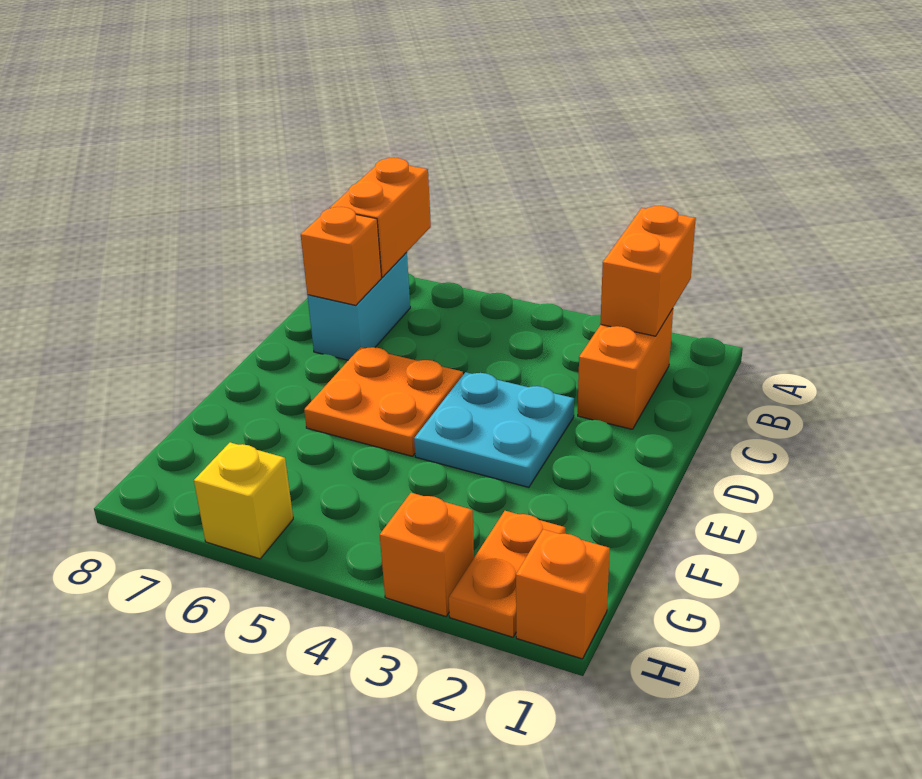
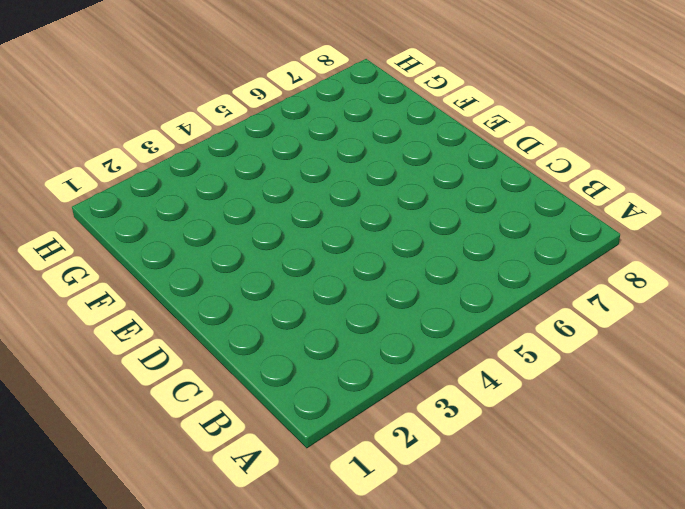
none -> orange brick B2:C2 level 1
none -> cyan brick B7:C7 level 1

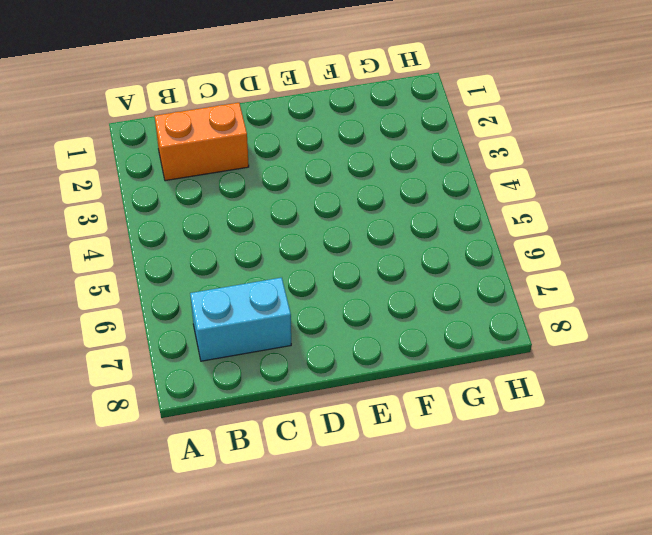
none -> cyan plate D3:E4 level 1
none -> orange plate D5:E6 level 1

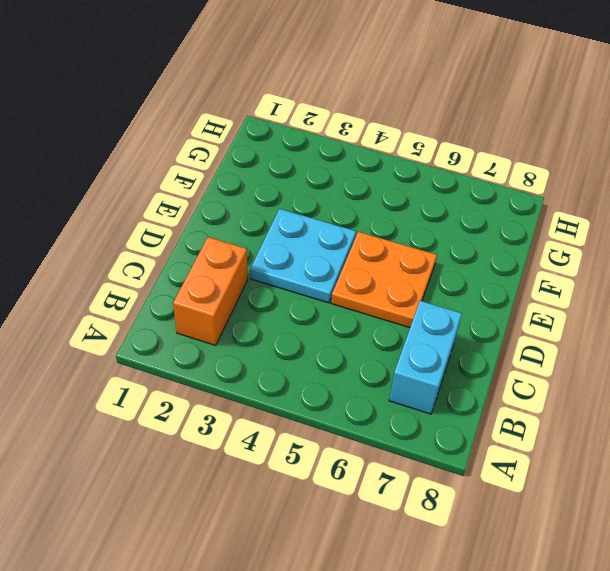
none -> orange plate G2:H2 level 1
none -> orange brick H1 level 1

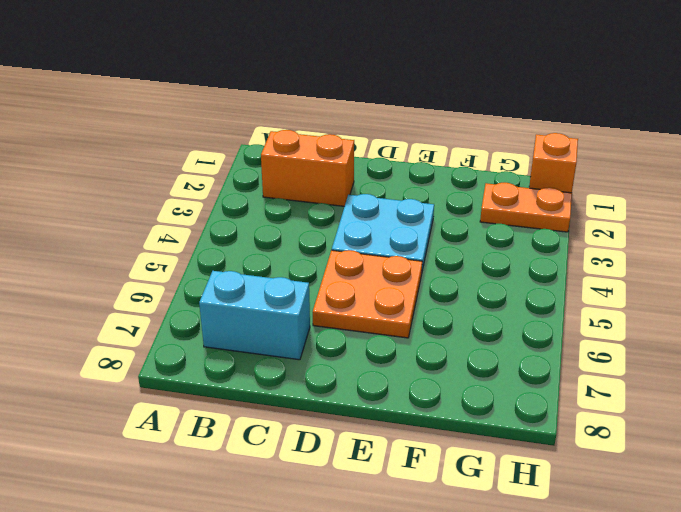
none -> orange brick H3 level 1
none -> yellow brick H6 level 1

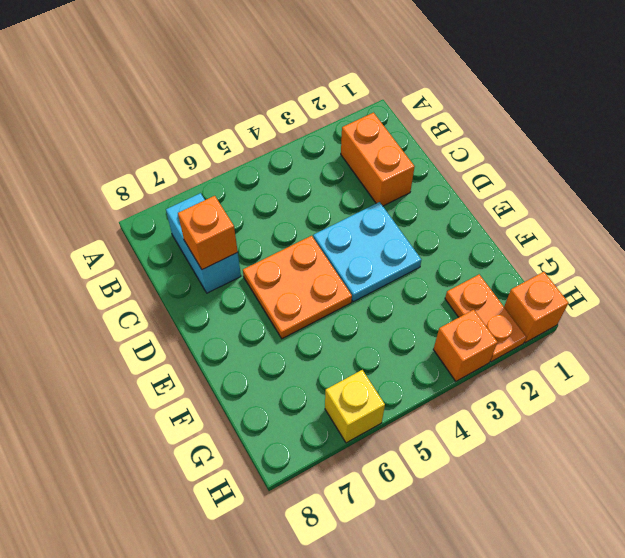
none -> orange brick A2:B2 level 2
none -> orange brick A7:B7 level 2

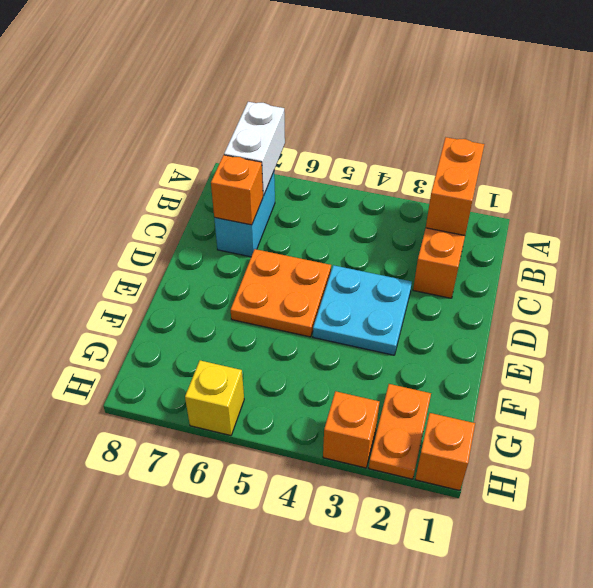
white brick A7:B7 level 2 -> orange brick A7:B7 level 2

